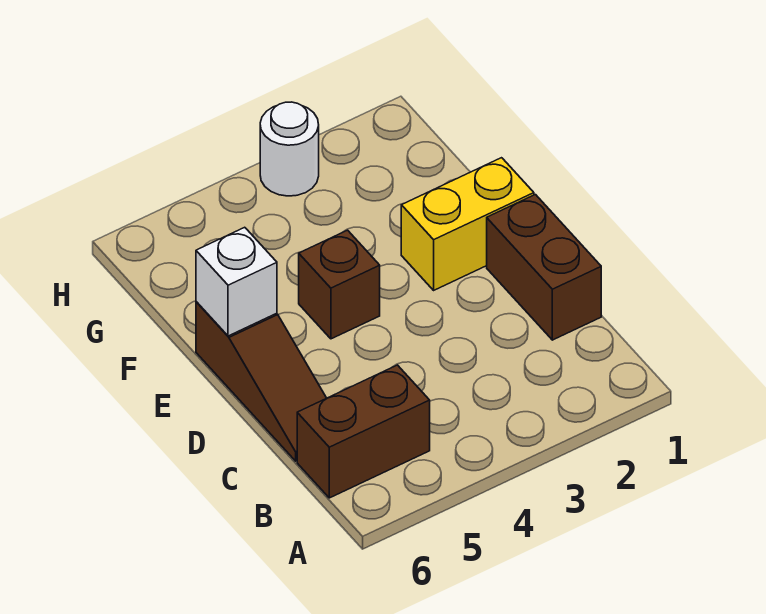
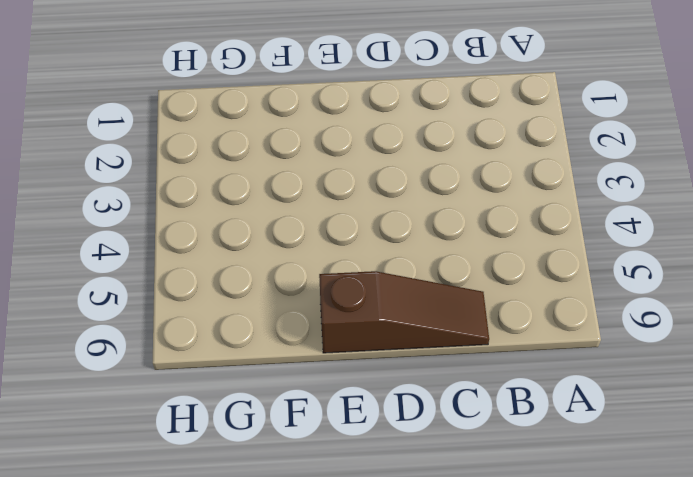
none -> brown brick B5:B6 level 1
none -> brown brick C1:D1 level 1

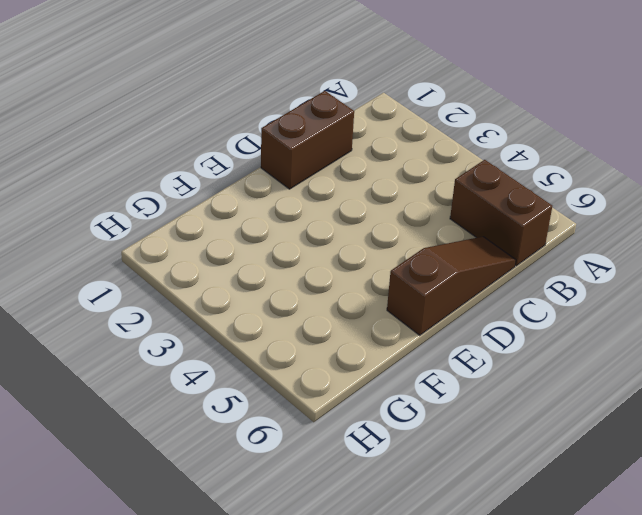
none -> yellow brick E1:E2 level 1
none -> brown brick E4 level 1

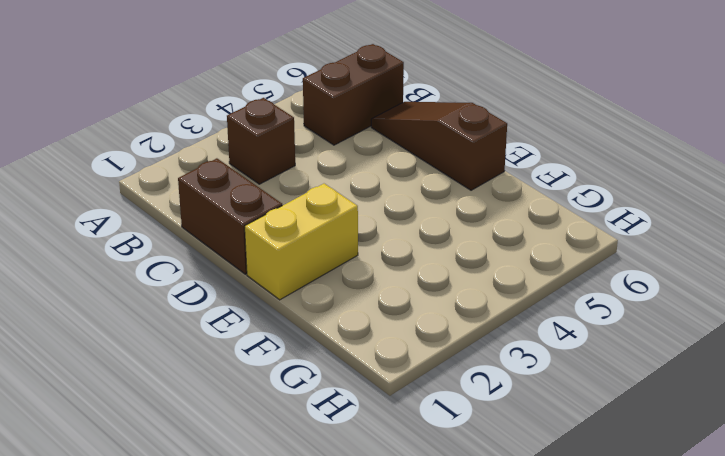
brown brick B3 level 1 -> brown brick E4 level 1
none -> white round brick H3 level 1
none -> white brick E6 level 2

